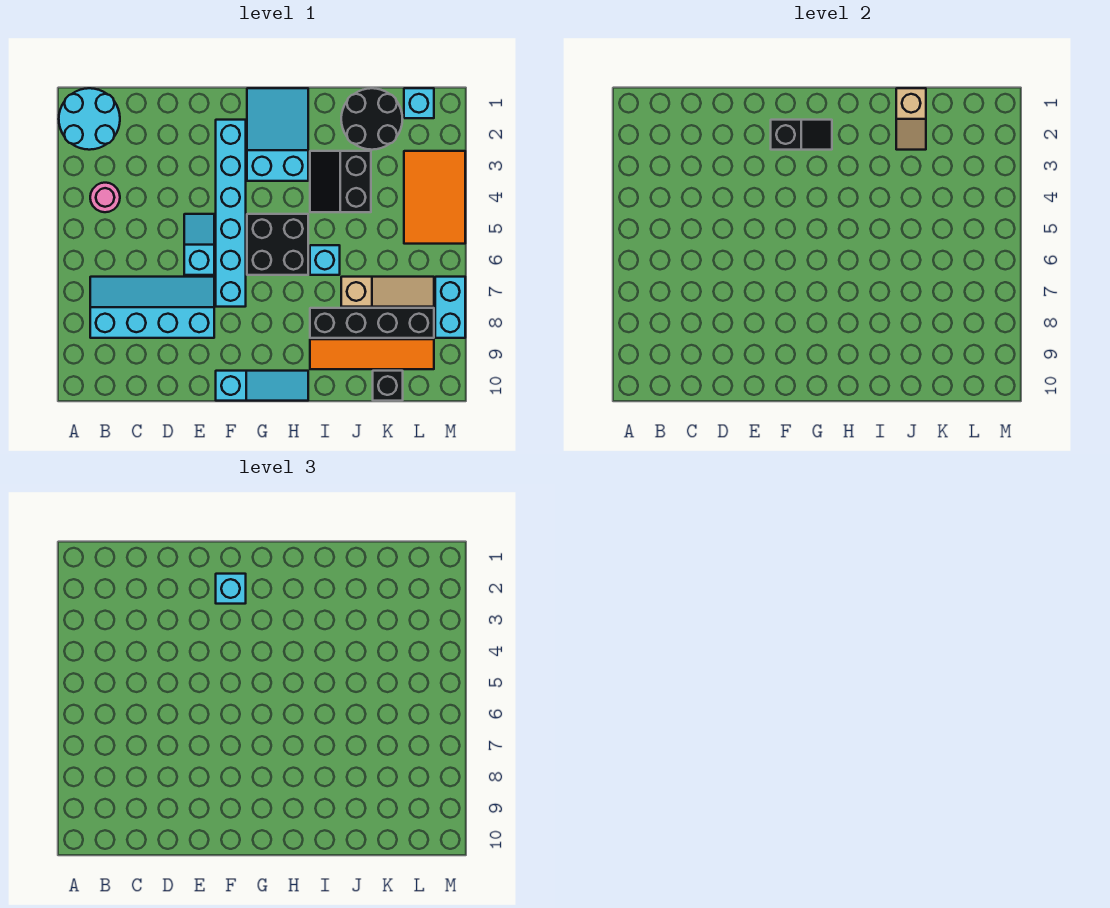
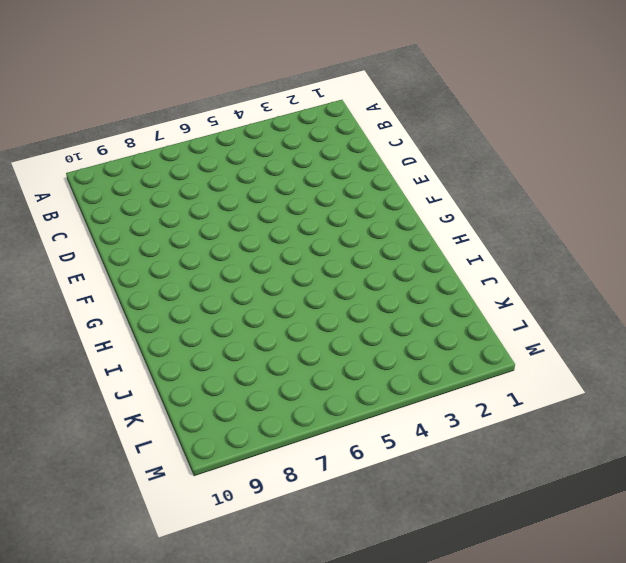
none -> cyan round brick A1:B2 level 1
none -> pink round brick B4 level 1
none -> cyan slope B7:E8 level 1 top 8

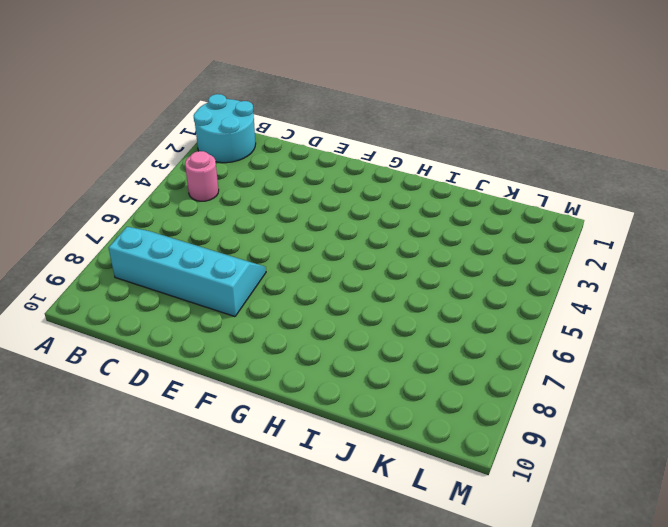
none -> cyan slope E5:E6 level 1 top 6
none -> cyan brick F2:F7 level 1
none -> cyan slope F10:H10 level 1 top F

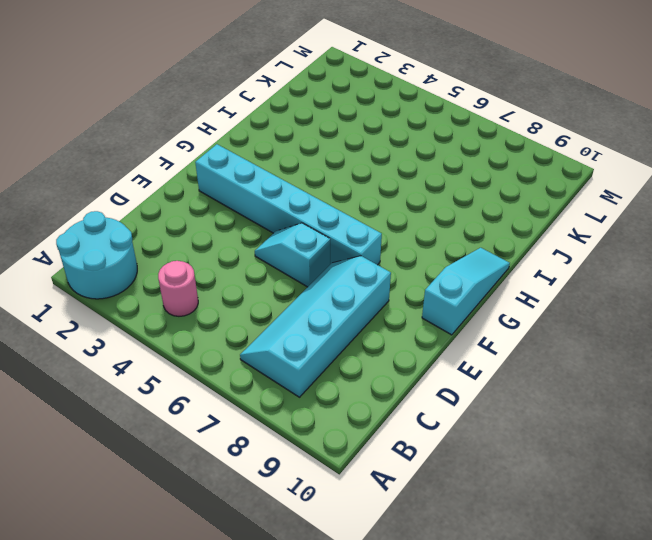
none -> cyan slope G1:H3 level 1 top 3
none -> black brick G5:H6 level 1
none -> black slope I3:J4 level 1 top J

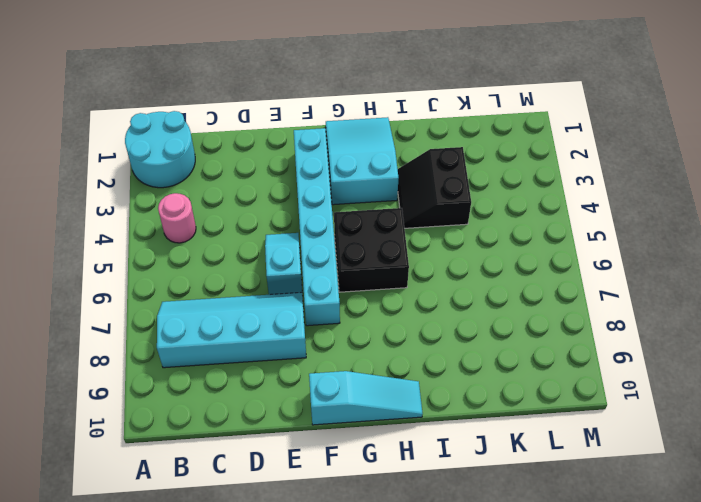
none -> cyan brick I6 level 1
none -> black brick I8:L8 level 1
none -> orange tile I9:L9 level 1

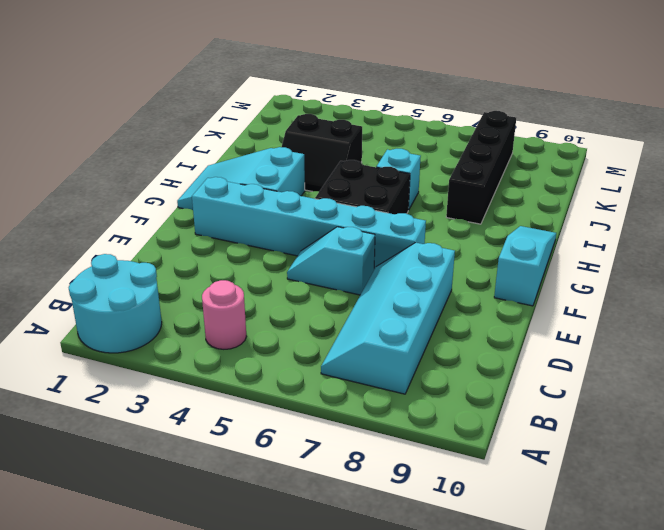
none -> orange tile I9:L9 level 1
none -> black round brick J1:K2 level 1
none -> tan slope J7:L7 level 1 top J

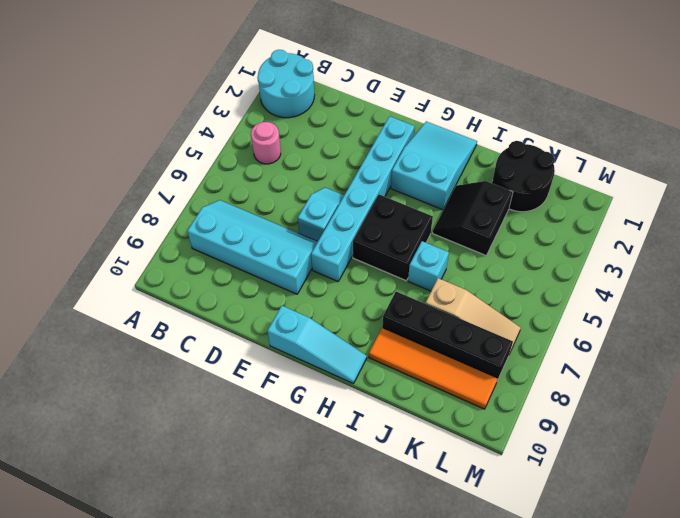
none -> black brick K10 level 1
none -> cyan brick L1 level 1
none -> orange tile L3:M5 level 1

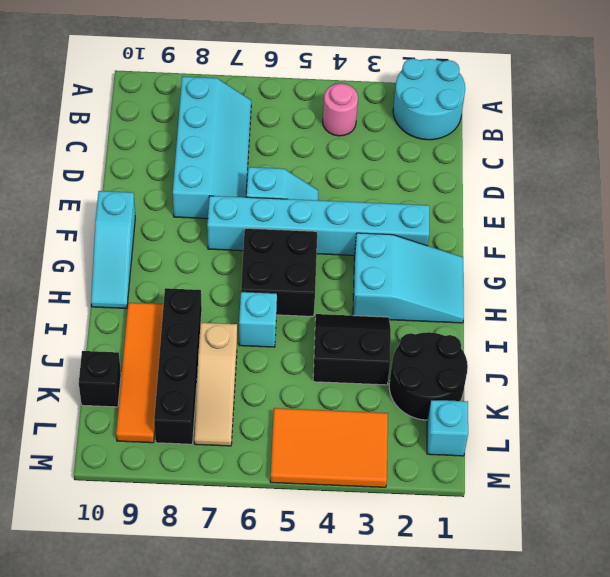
none -> cyan brick M7:M8 level 1
none -> black slope F2:G2 level 2 top F
none -> tan slope J1:J2 level 2 top 1

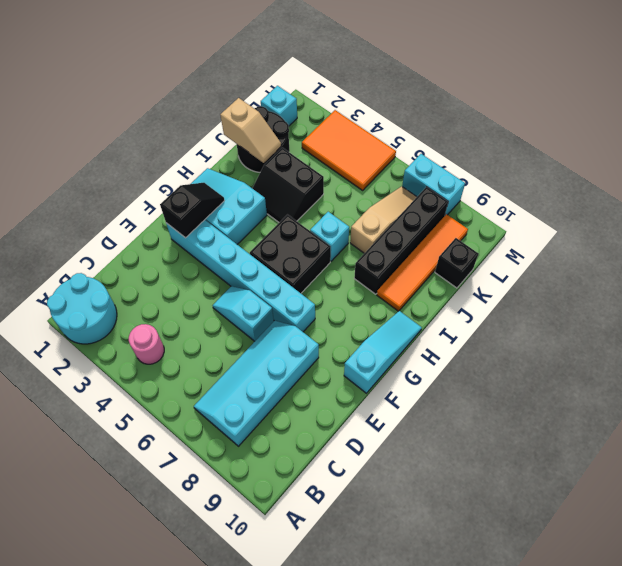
none -> cyan brick F2 level 3

